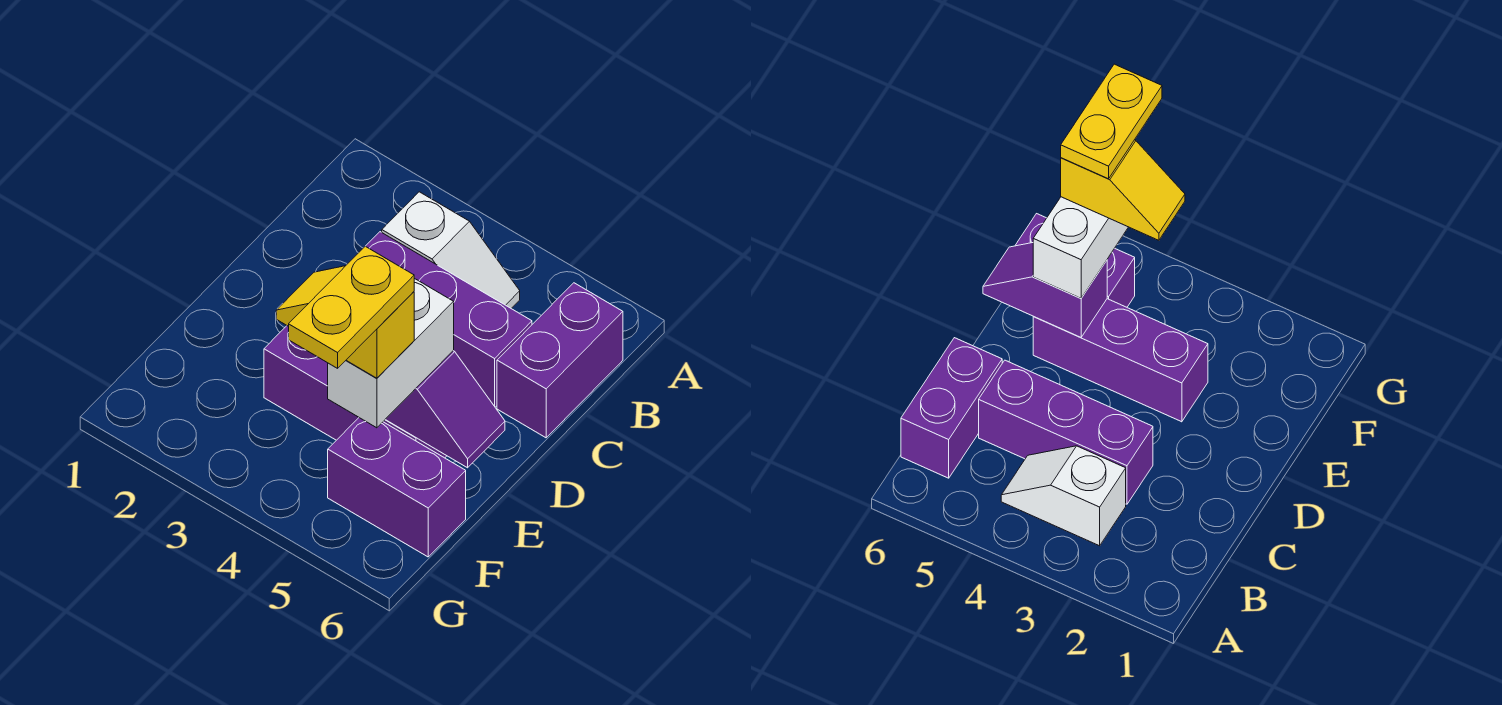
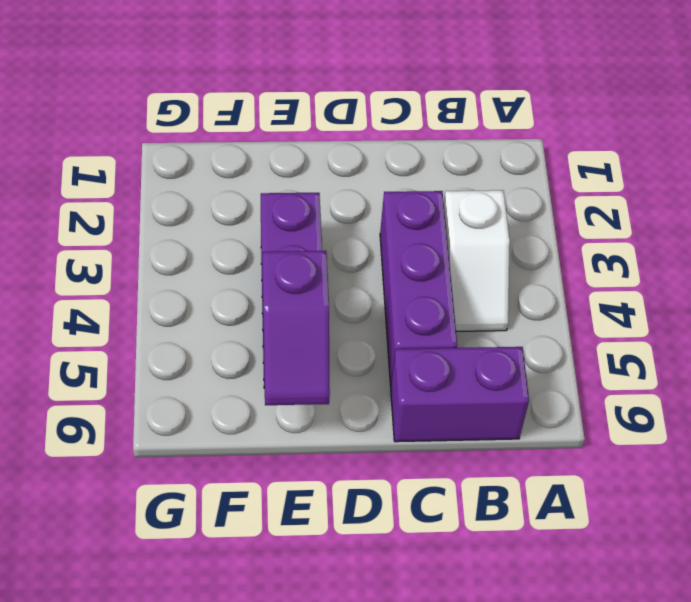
none -> purple brick F5:F6 level 1
none -> white brick E5:F5 level 3

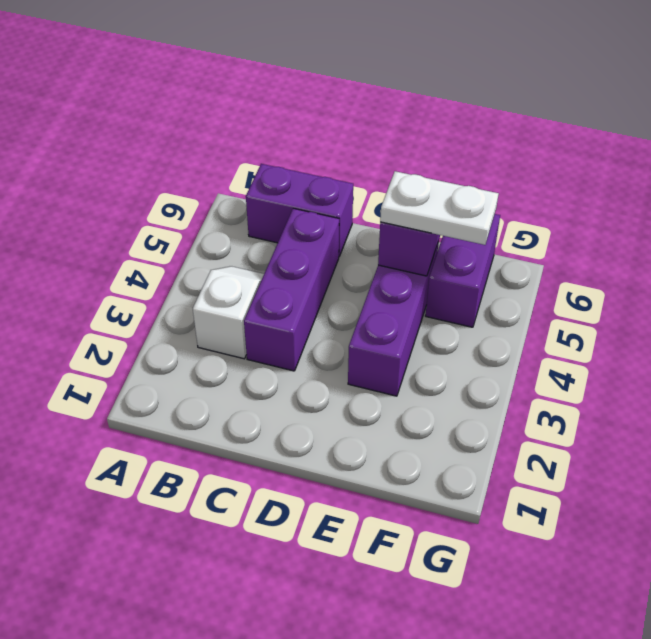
white plate E5:F5 level 3 -> white brick E5:F5 level 3
none -> yellow slope F4:F5 level 4 top 5
none -> yellow plate F5:G5 level 5

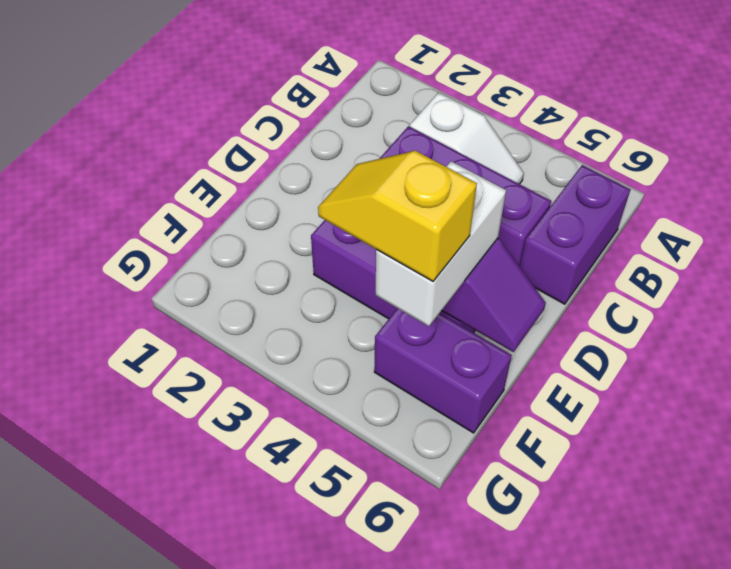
none -> yellow plate F5:G5 level 5

